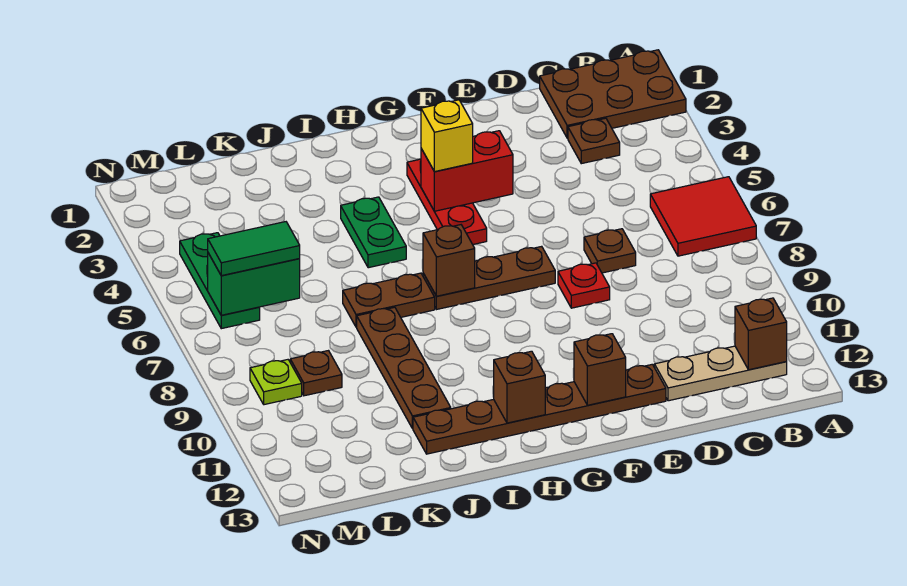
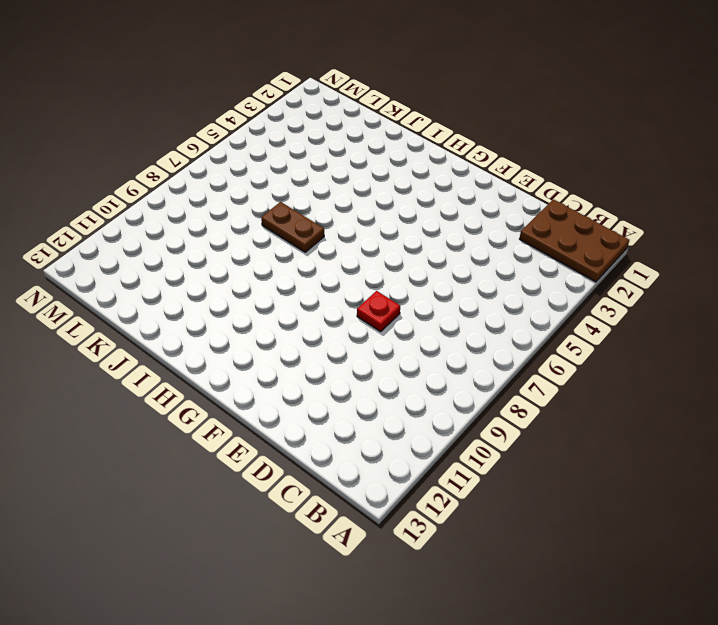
none -> red tile A6:B7 level 1
none -> tan plate B12:D12 level 1
none -> brown plate C3 level 1

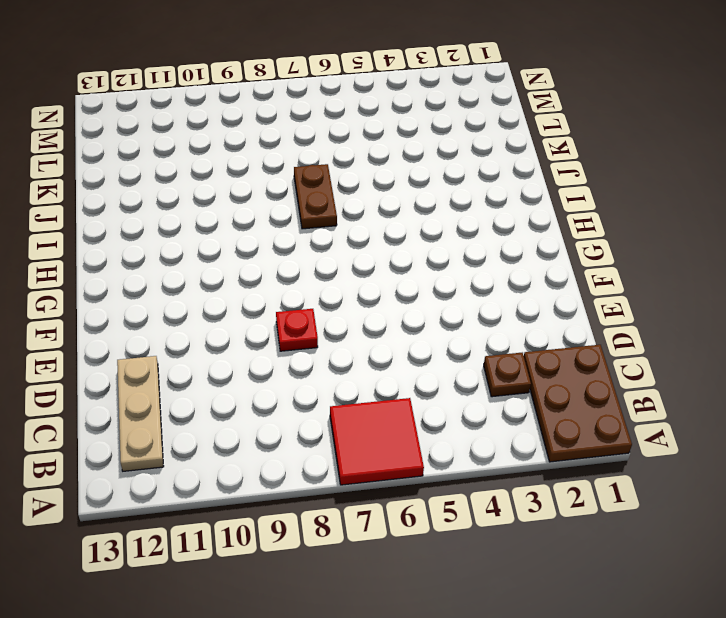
none -> brown plate D7 level 1
none -> brown plate E12:J12 level 1
none -> brown plate F7:H7 level 1

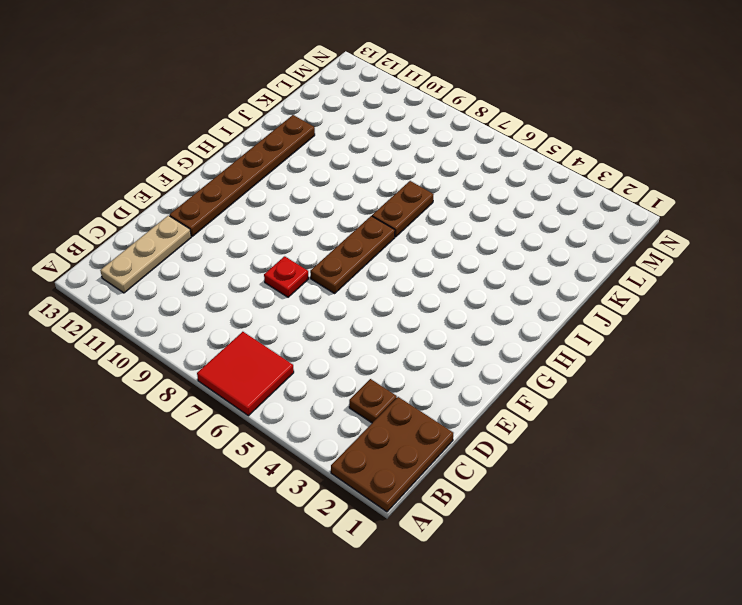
none -> brown plate D7 level 1
none -> red plate G3:G5 level 1
none -> green plate I4:I5 level 1

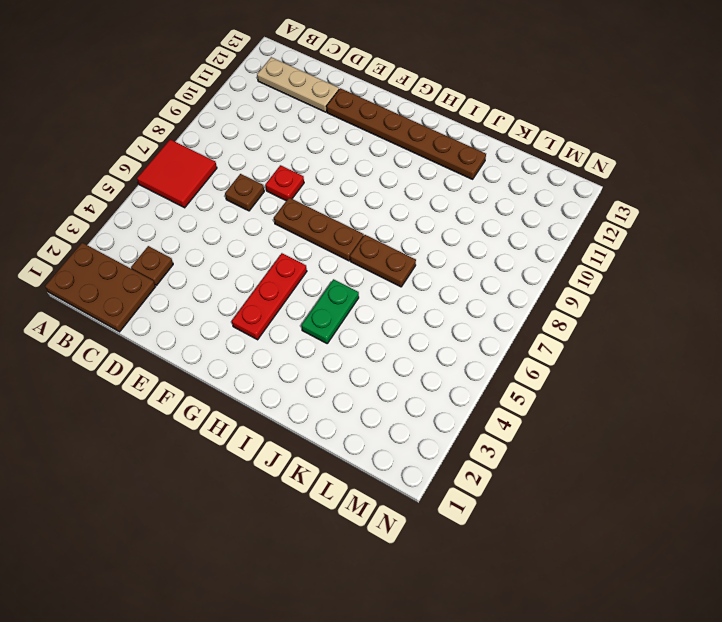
none -> brown plate J8:J11 level 1
none -> brown plate L9 level 1
none -> green plate M4:M6 level 1

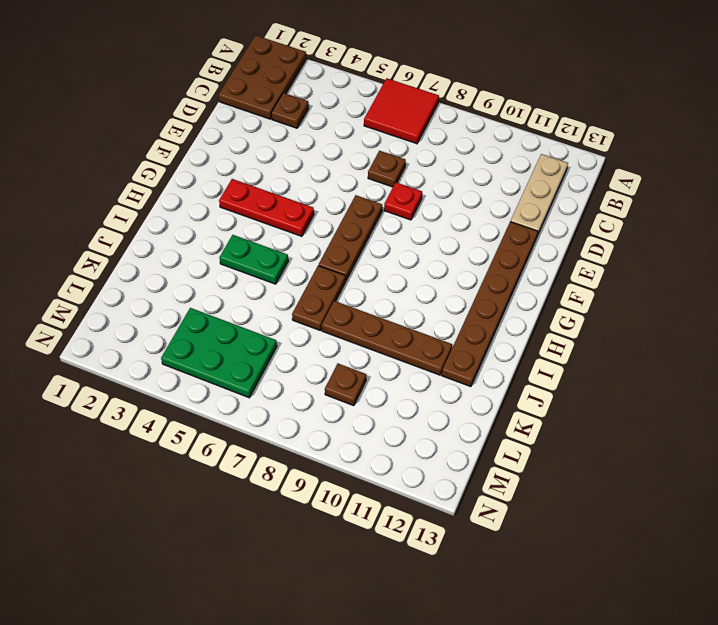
green plate L4:M6 level 1 -> green plate M4:M6 level 1
none -> lime plate M9 level 1
none -> brown brick B12 level 2
none -> red brick F4:G4 level 2

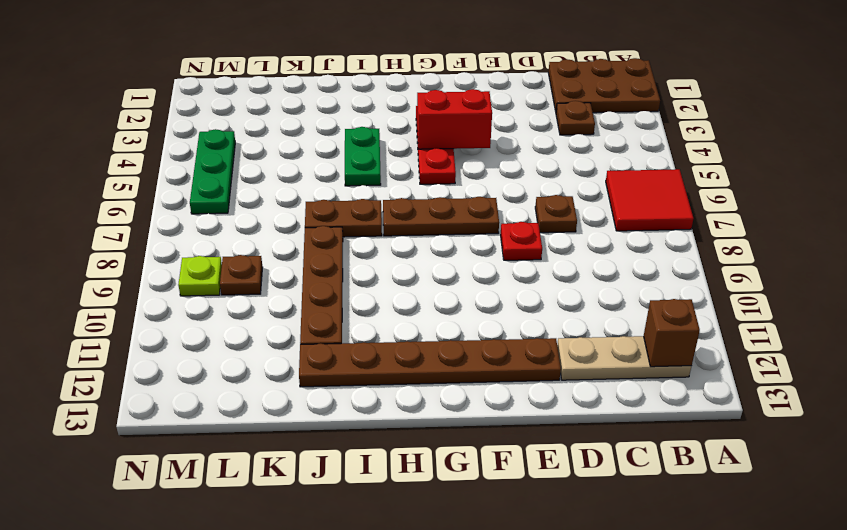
none -> brown brick F12 level 2
none -> brown brick H7 level 2
none -> brown brick H12 level 2

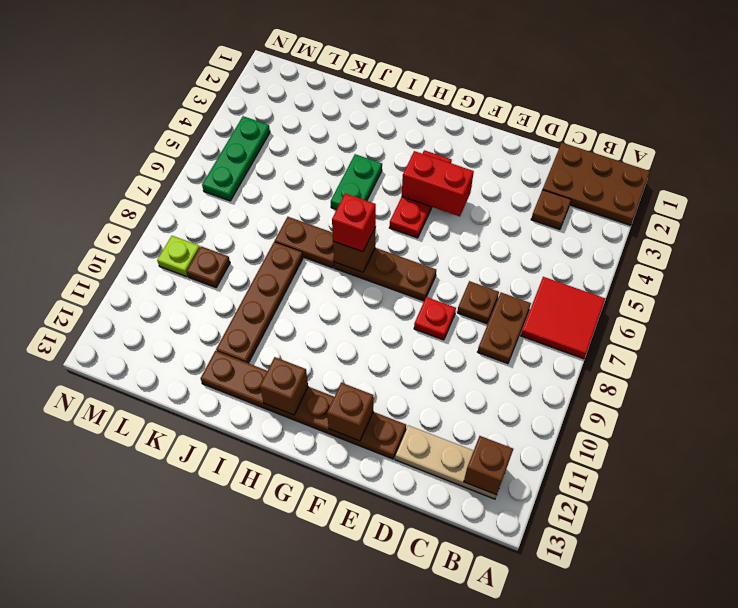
brown plate C7:C8 level 1 -> none
red brick H7 level 3 -> none
none -> green brick L6:M6 level 2
none -> yellow brick G4 level 3
none -> green tile L6:M6 level 3

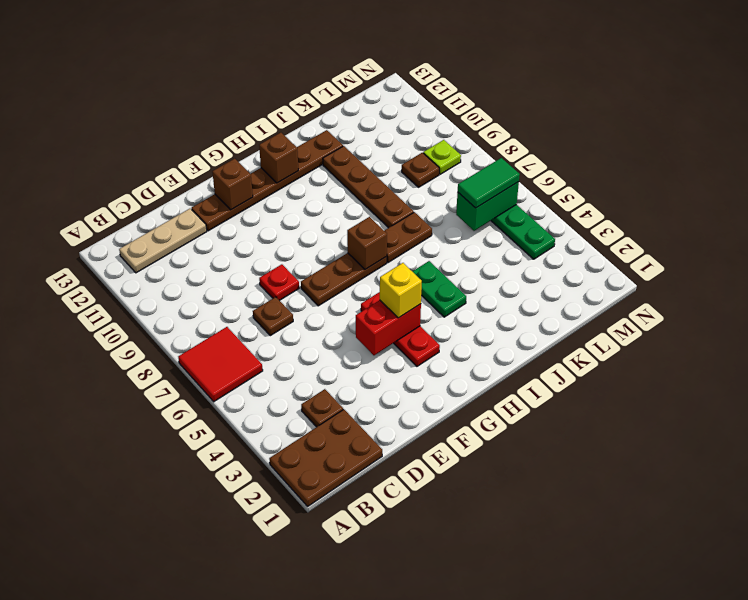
none -> brown brick B12 level 2

